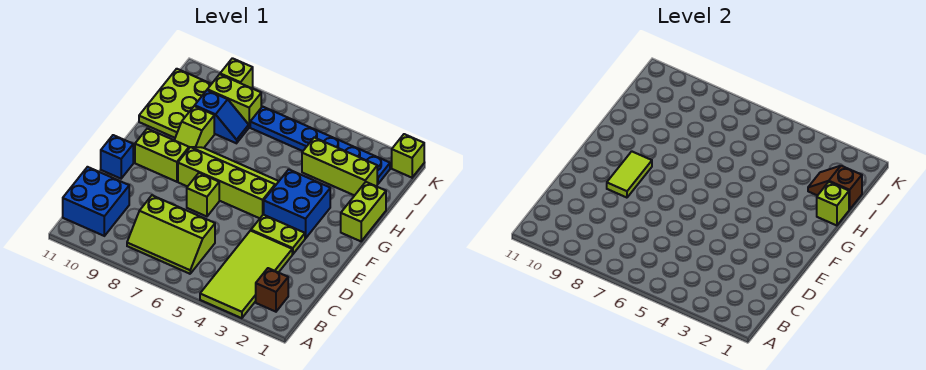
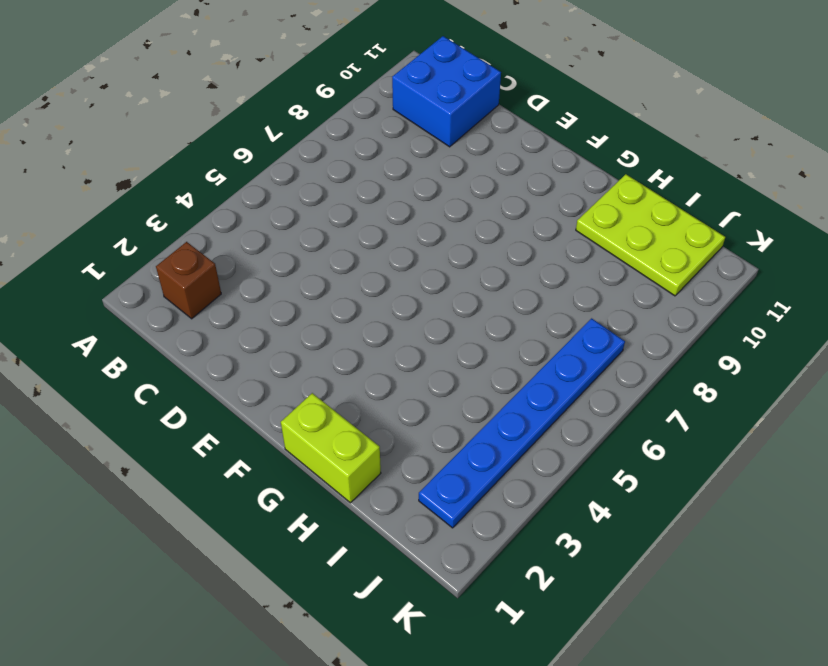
none -> lime tile A3:D4 level 1
none -> lime slope B6:C8 level 1 top C
none -> lime plate E3:E4 level 1

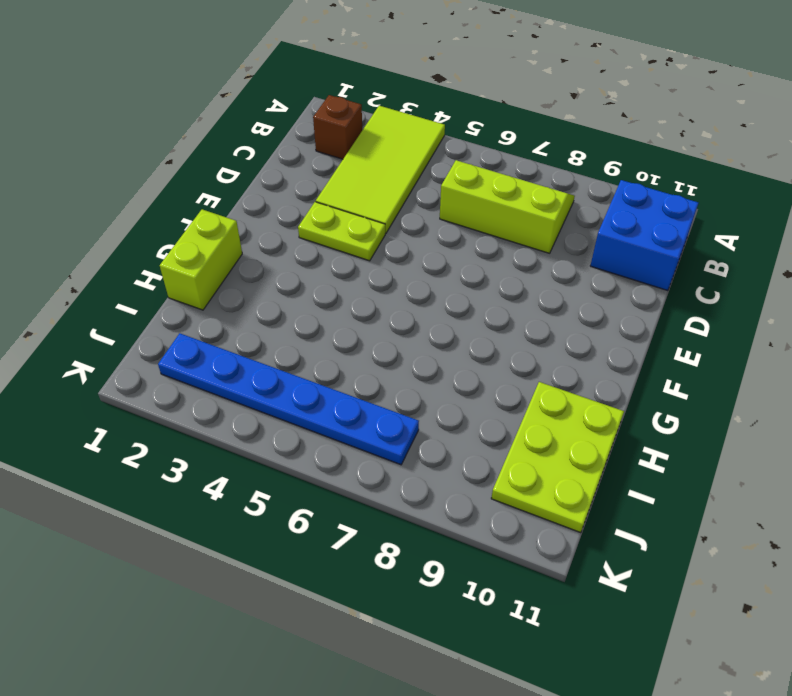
none -> lime brick E7 level 1
none -> blue brick E11 level 1
none -> blue brick F3:G4 level 1

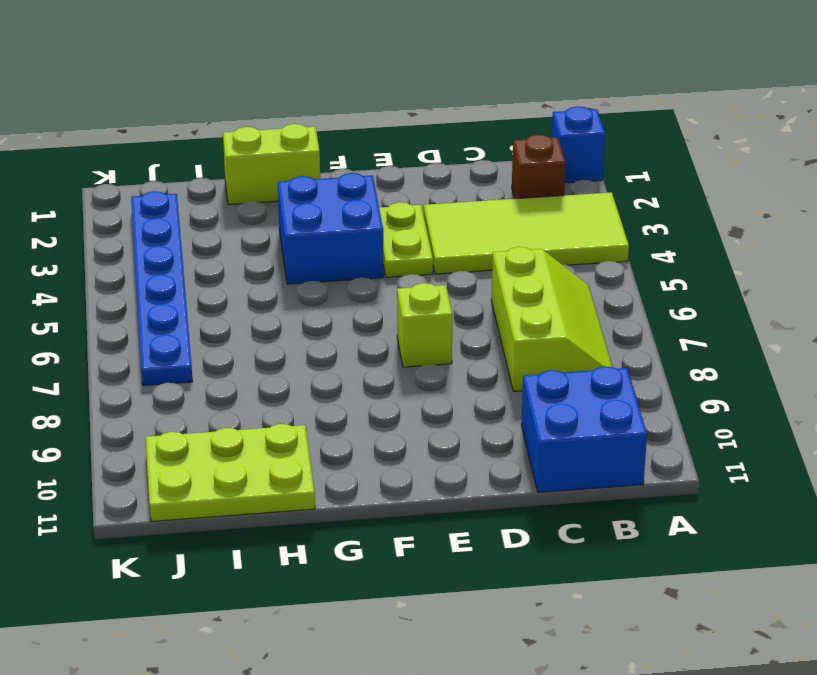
blue brick A1 level 1 -> blue brick E11 level 1
none -> lime slope F5:G8 level 1 top F
none -> lime brick F9:F10 level 1
none -> lime slope G9:H9 level 1 top H

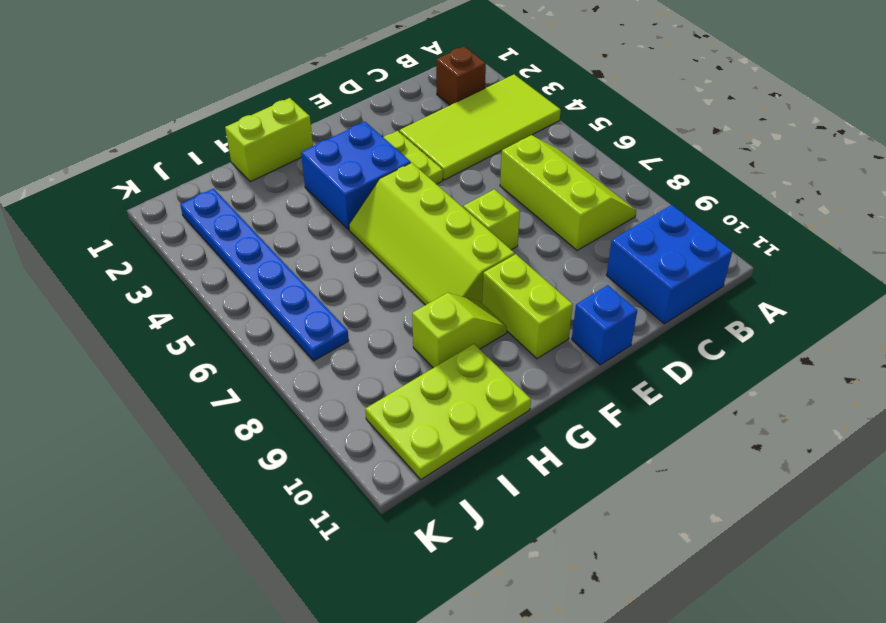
none -> lime brick I2:I4 level 1
none -> blue slope I8:I9 level 1 top 9
none -> lime brick J8:J9 level 1

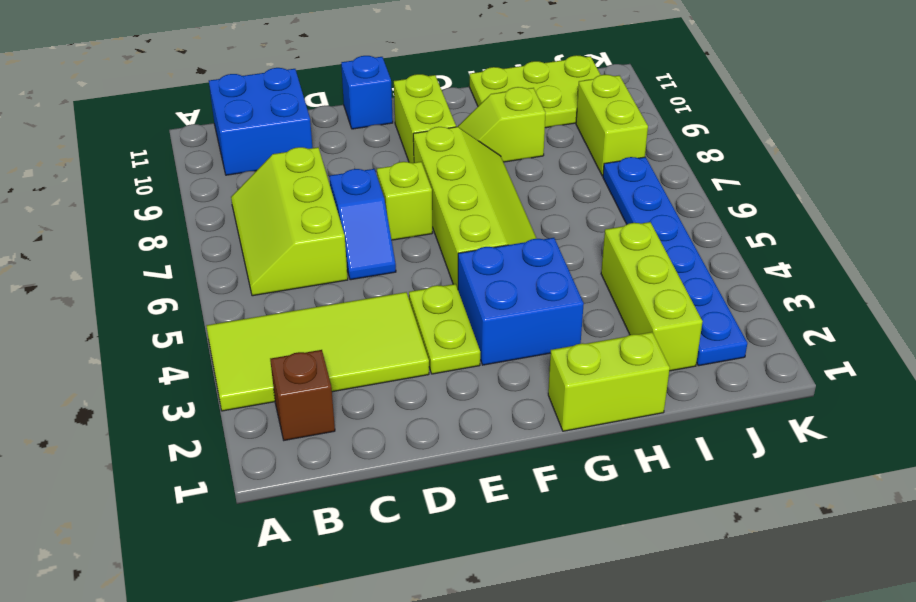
blue slope D6:D7 level 1 top 7 -> blue slope I8:I9 level 1 top 9
none -> lime brick K1 level 1
none -> lime brick K9 level 1
none -> lime tile E9:F9 level 2

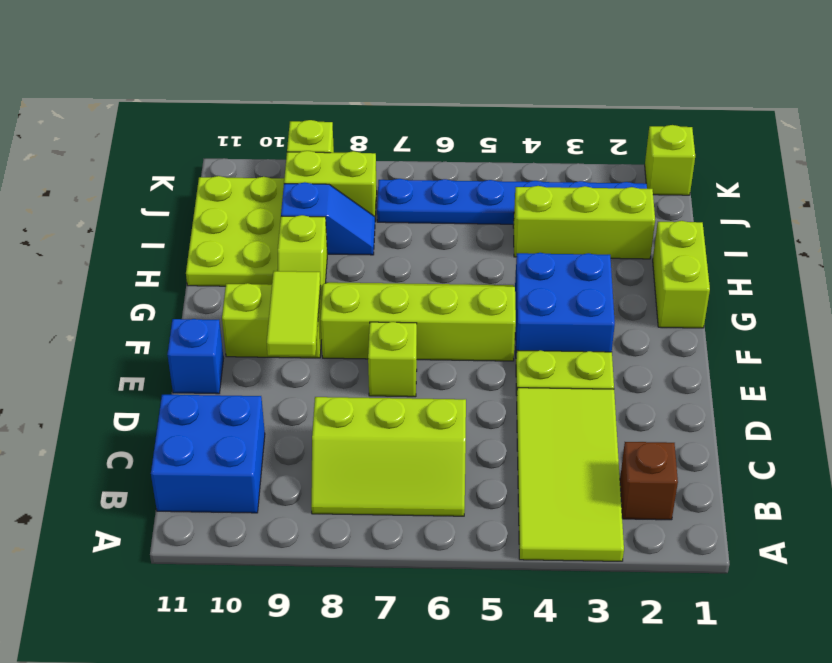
none -> lime brick H1 level 2
none -> brown slope I1:I2 level 2 top 1

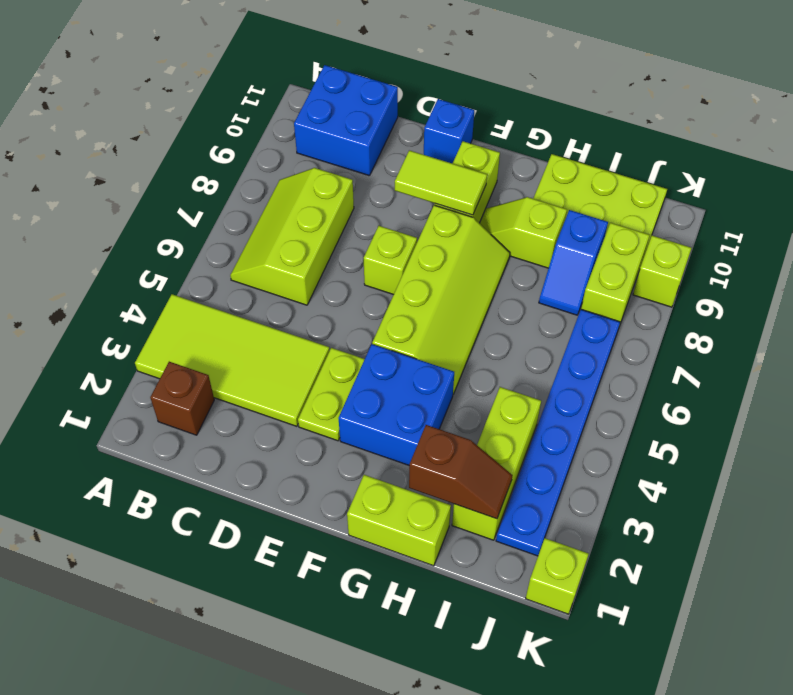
brown slope H2:I2 level 2 top H -> brown slope I1:I2 level 2 top 1
none -> lime brick H1 level 2

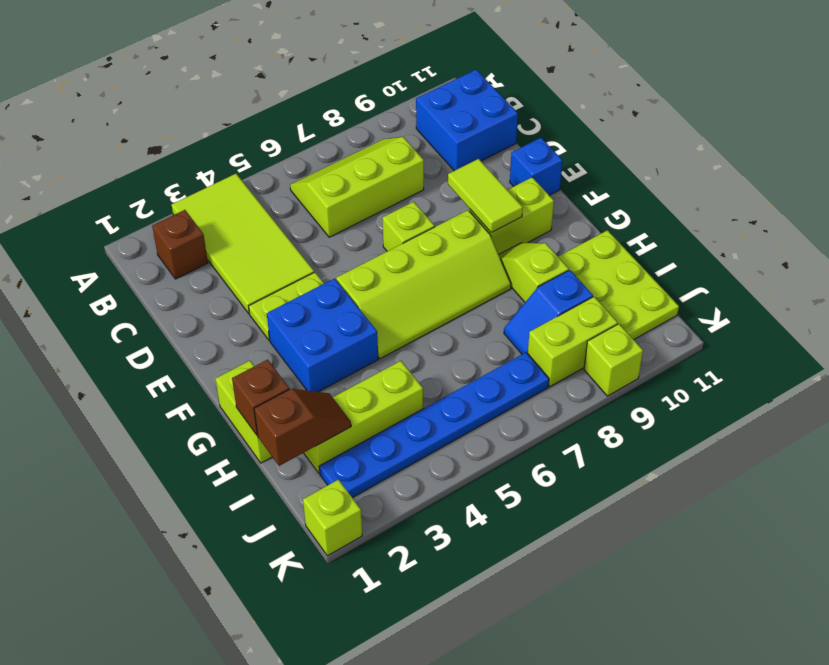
brown brick H1 level 2 -> lime brick H1 level 2

